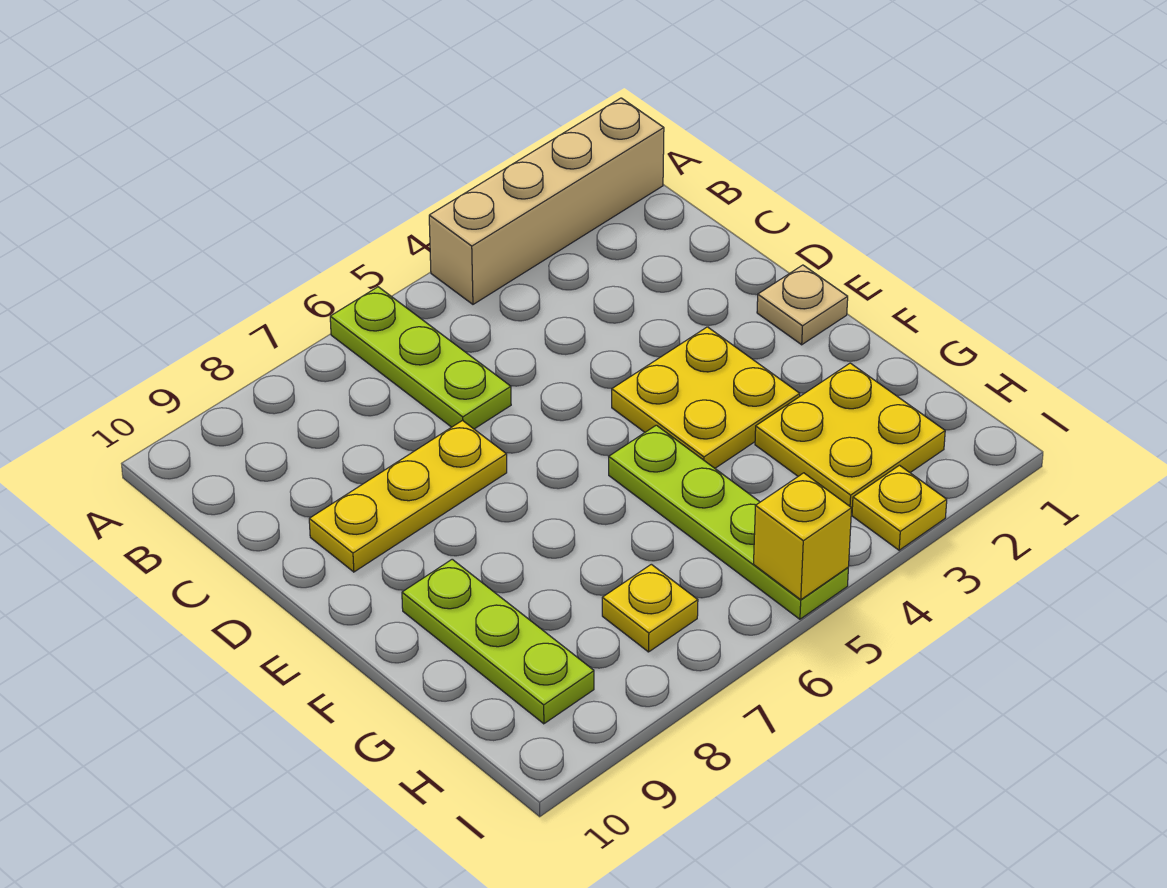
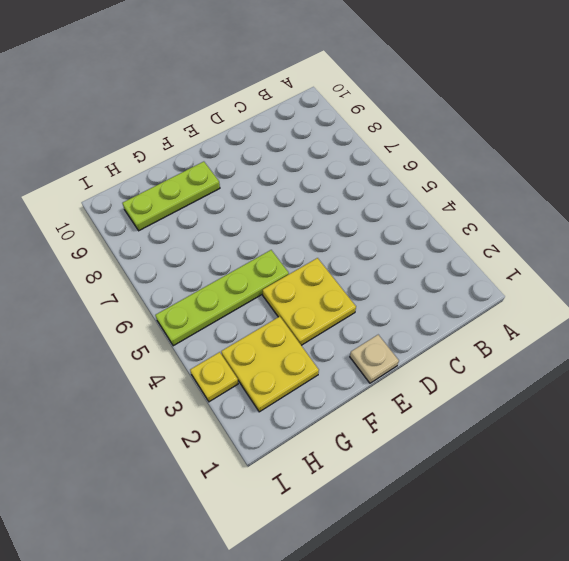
none -> tan brick A1:A4 level 1
none -> lime plate A6:C6 level 1

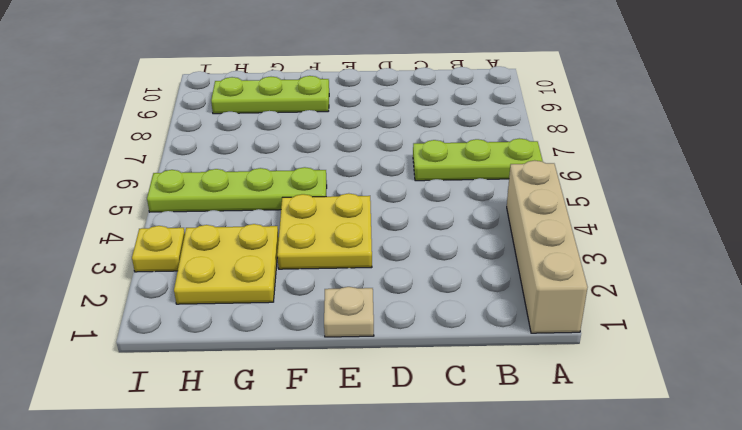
none -> yellow plate D7:D9 level 1
none -> yellow plate H7 level 1

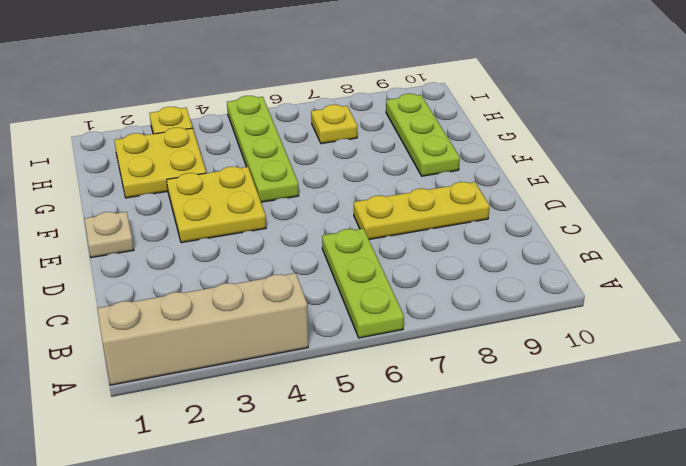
none -> yellow brick I5 level 2

